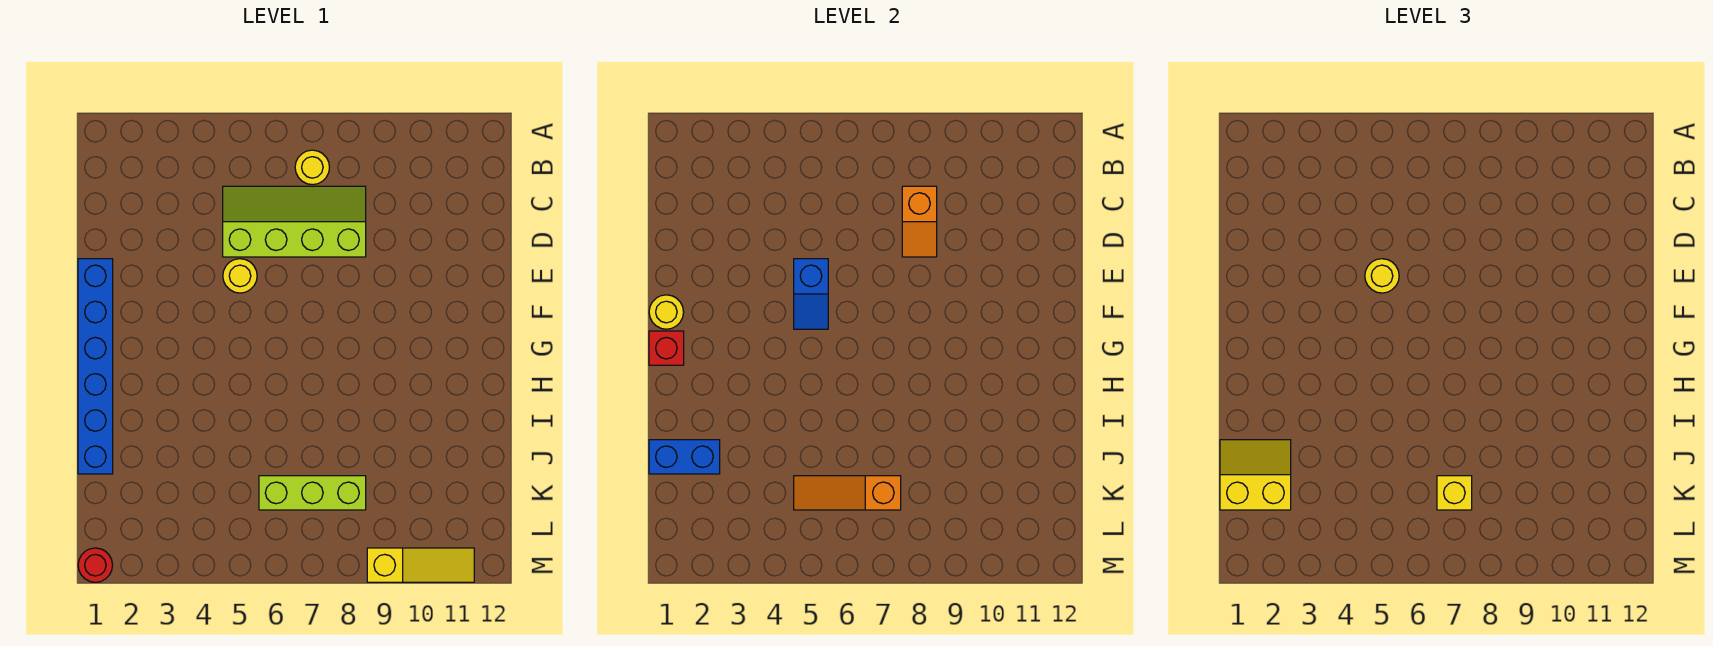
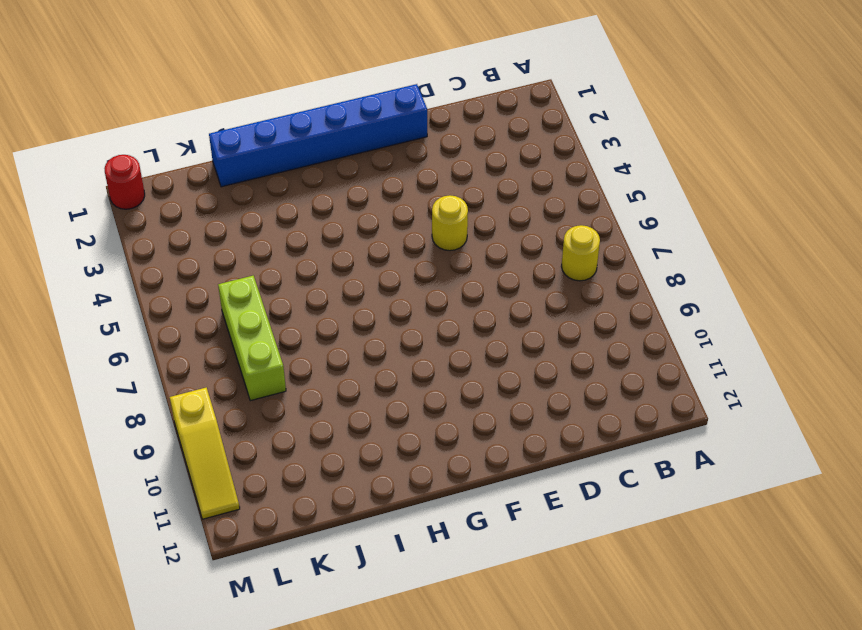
none -> lime slope C5:D8 level 1 top D
none -> orange slope C8:D8 level 2 top C
none -> blue slope E5:F5 level 2 top E

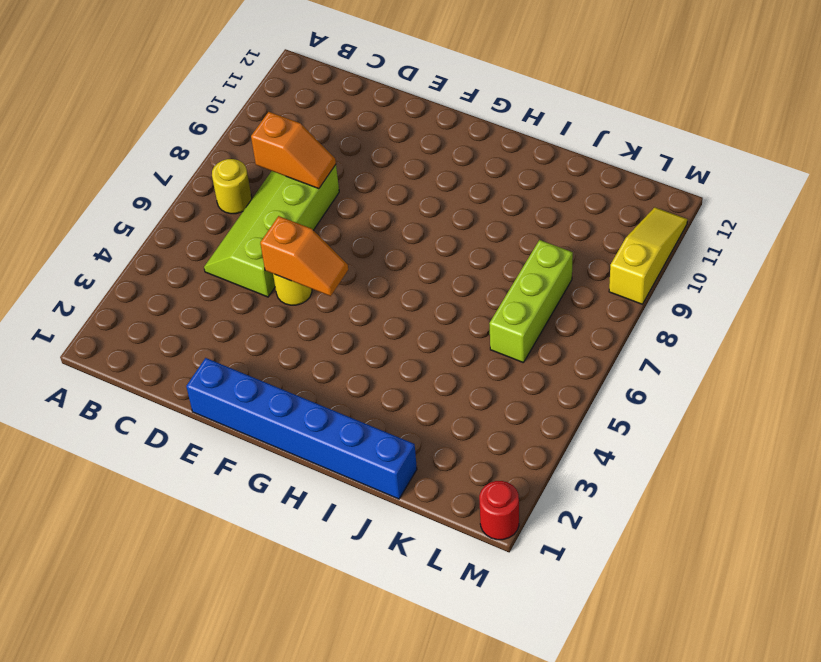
orange slope E5:F5 level 2 top E -> blue slope E5:F5 level 2 top E
none -> yellow round brick F1 level 2
none -> red brick G1 level 2
none -> blue brick J1:J2 level 2

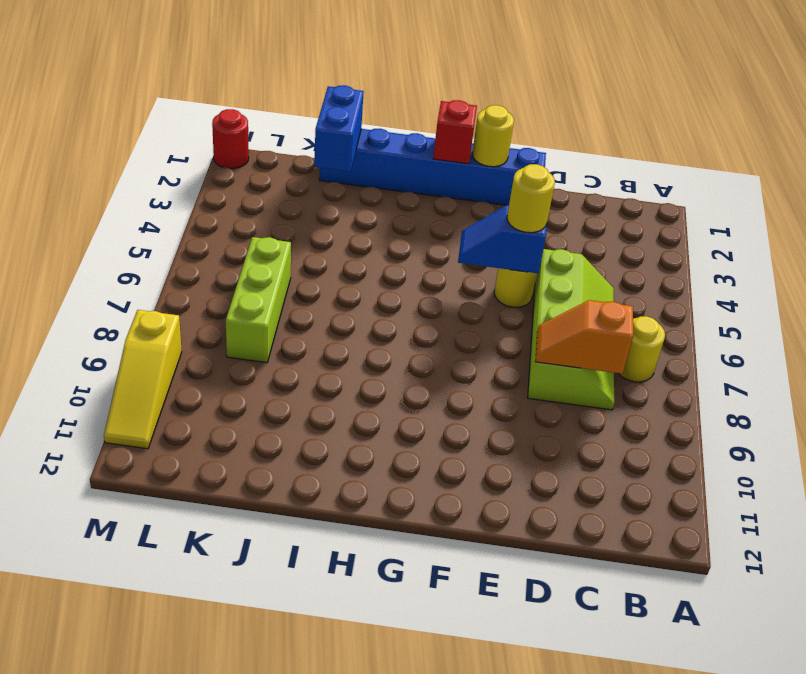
none -> orange slope K5:K7 level 2 top 7
none -> yellow slope J1:K2 level 3 top K
none -> yellow brick K7 level 3

